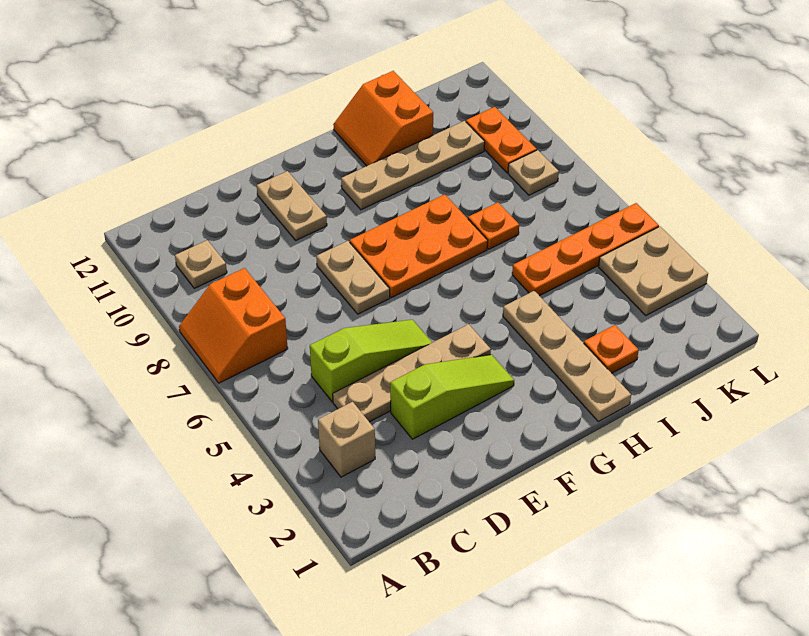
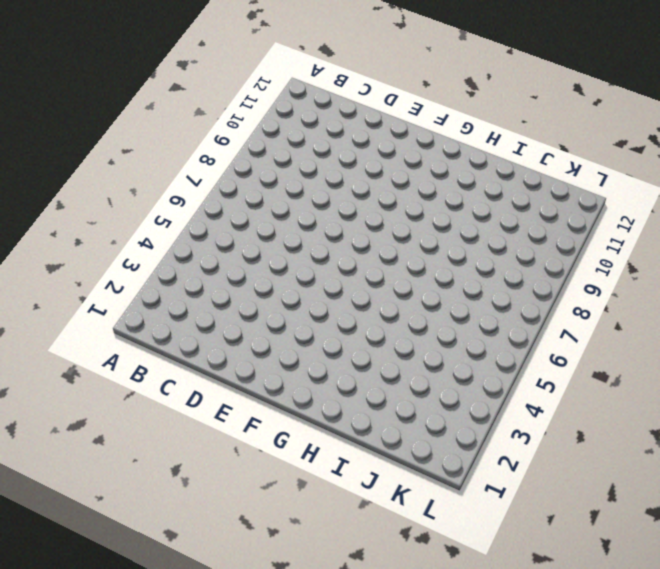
none -> orange slope A7:B8 level 1 top B
none -> tan brick B3 level 1
none -> tan plate B10 level 1

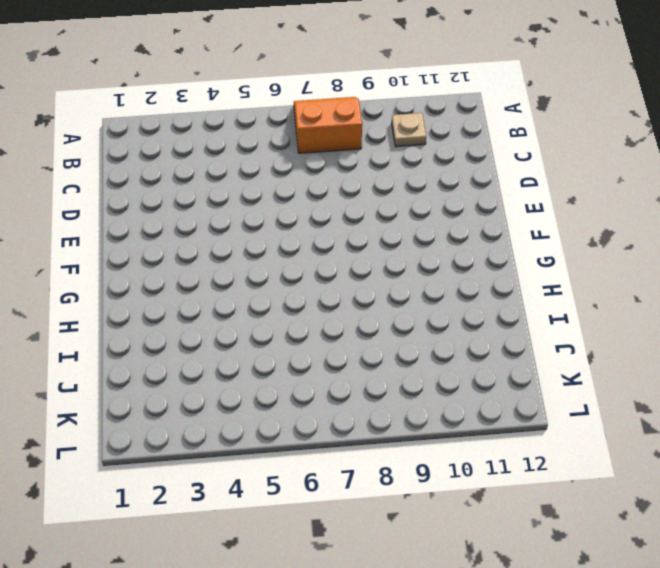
none -> tan brick B3 level 1
none -> tan plate C4:F4 level 1
none -> lime slope C5:E5 level 1 top C

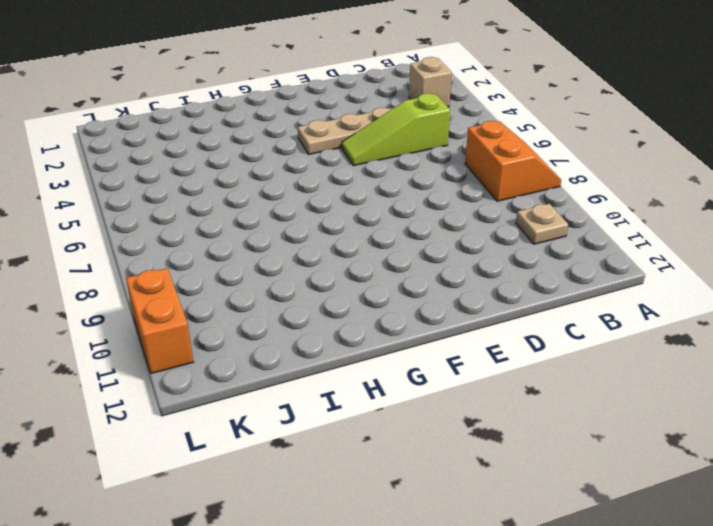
orange brick L10:L11 level 1 -> none
none -> lime slope D3:F3 level 1 top D
none -> tan plate E7:E8 level 1
none -> tan plate E10:E11 level 1

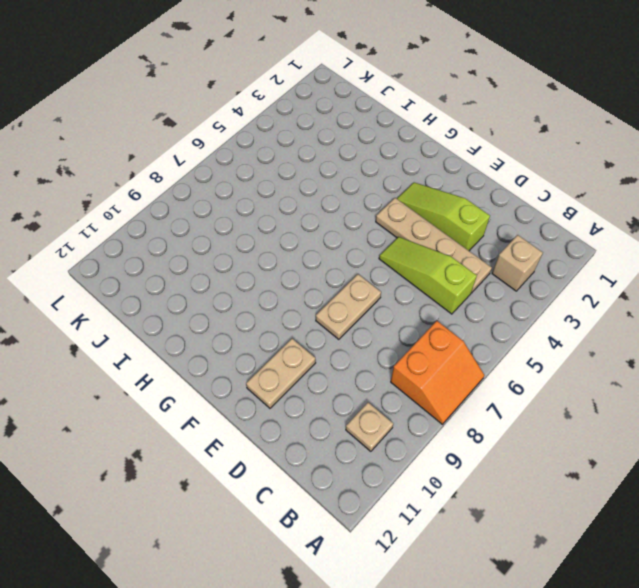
none -> orange plate F7:H8 level 1
none -> tan plate G10:J10 level 1
none -> tan plate H1:H4 level 1

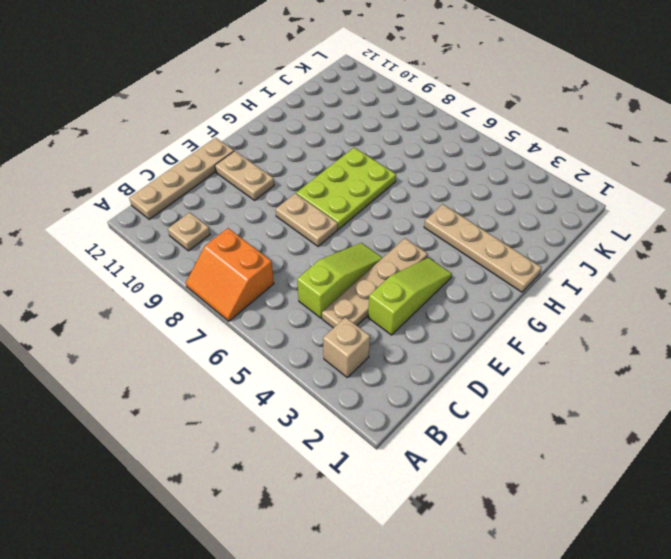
tan plate B12:E12 level 1 -> tan plate G10:J10 level 1
lime plate F7:H8 level 1 -> orange plate F7:H8 level 1
none -> orange slope H11:I12 level 1 top I
none -> orange plate I2 level 1
none -> orange plate I5:L5 level 1

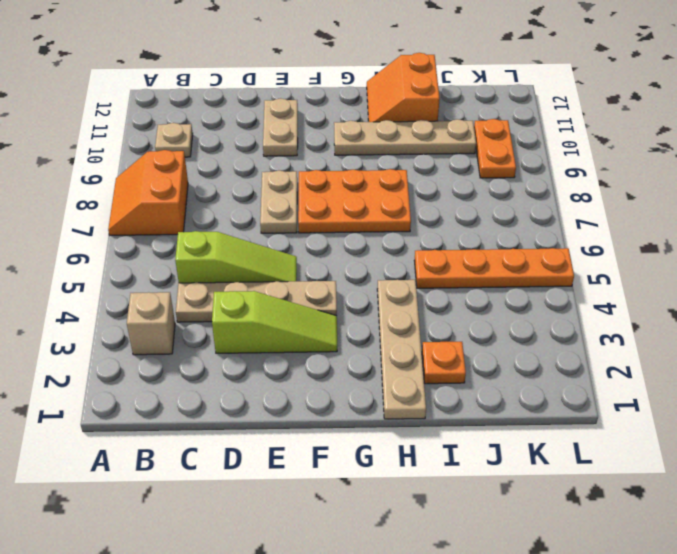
none -> orange plate I7 level 1
none -> tan plate K3:L4 level 1
none -> tan plate K8 level 1

